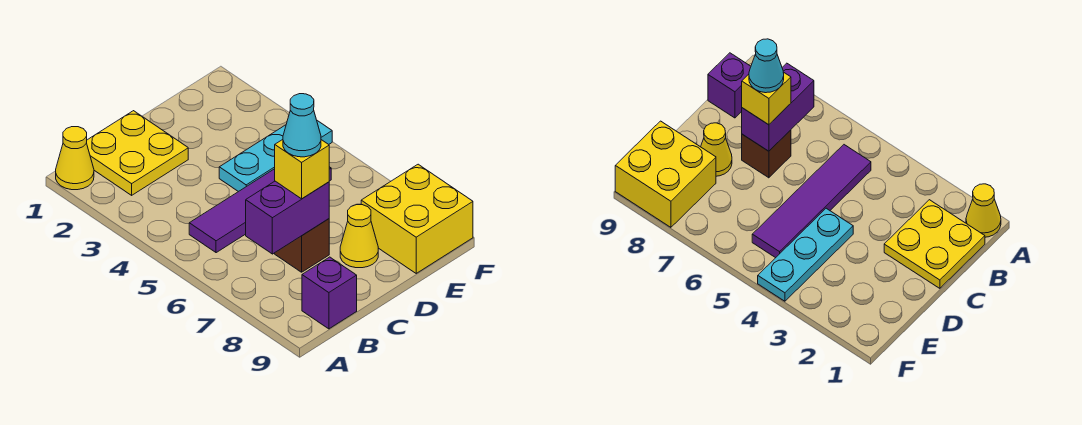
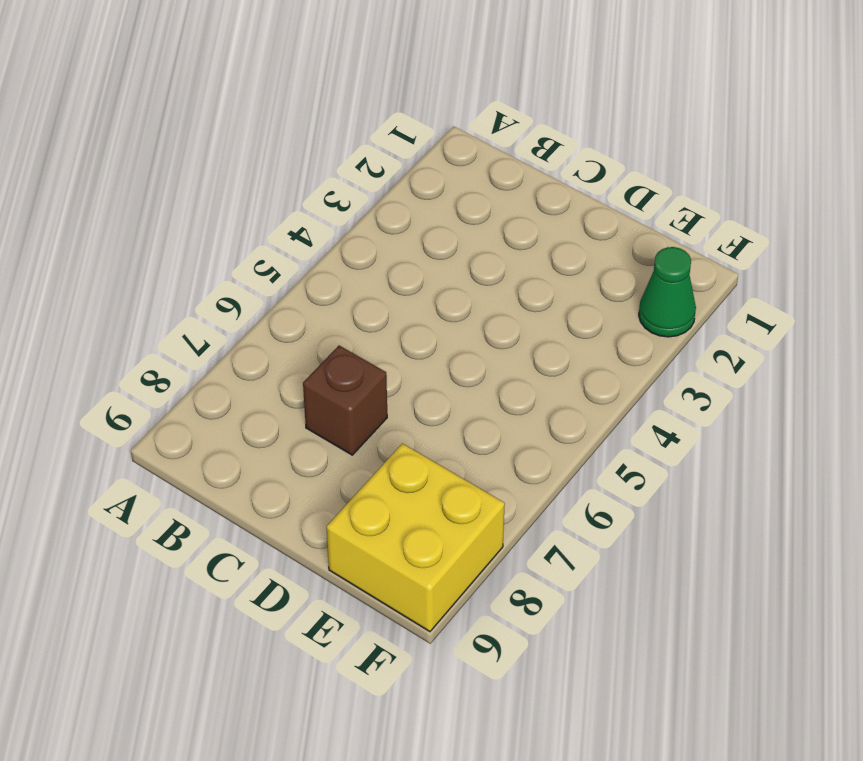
green cone F2 level 1 -> none
none -> yellow cone A1 level 1
none -> yellow plate B1:C2 level 1

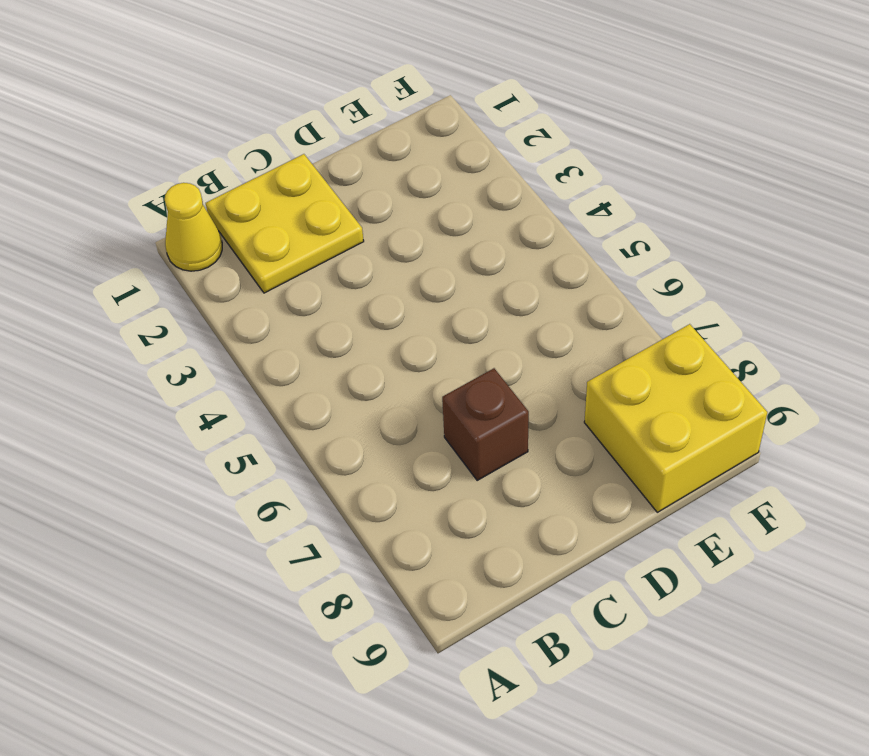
none -> purple tile B5:E5 level 1
none -> purple brick B9 level 1

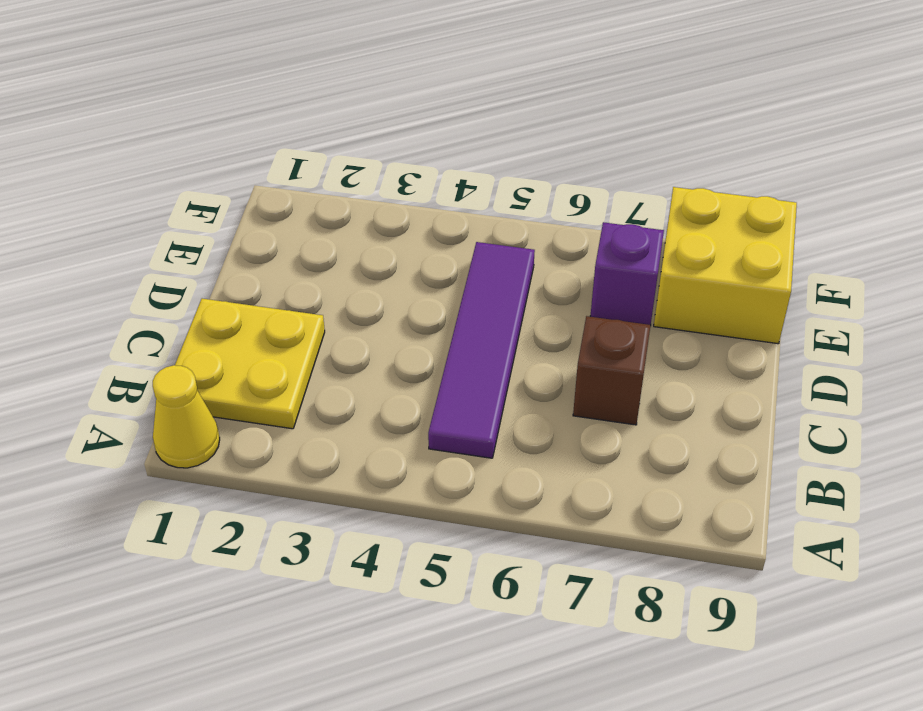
purple brick E7 level 1 -> purple brick B9 level 1
none -> cyan plate D4:F4 level 1
none -> yellow cone D8 level 1

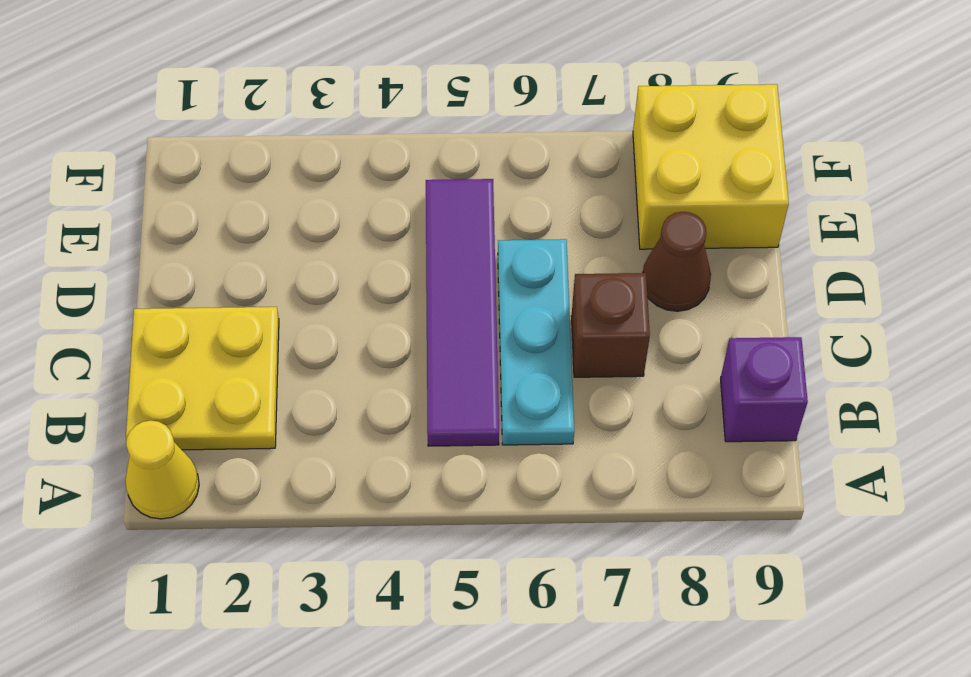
cyan plate B6:D6 level 1 -> cyan plate D4:F4 level 1
brown cone D8 level 1 -> yellow cone D8 level 1
none -> purple brick B7:C7 level 2
none -> yellow brick C7 level 3

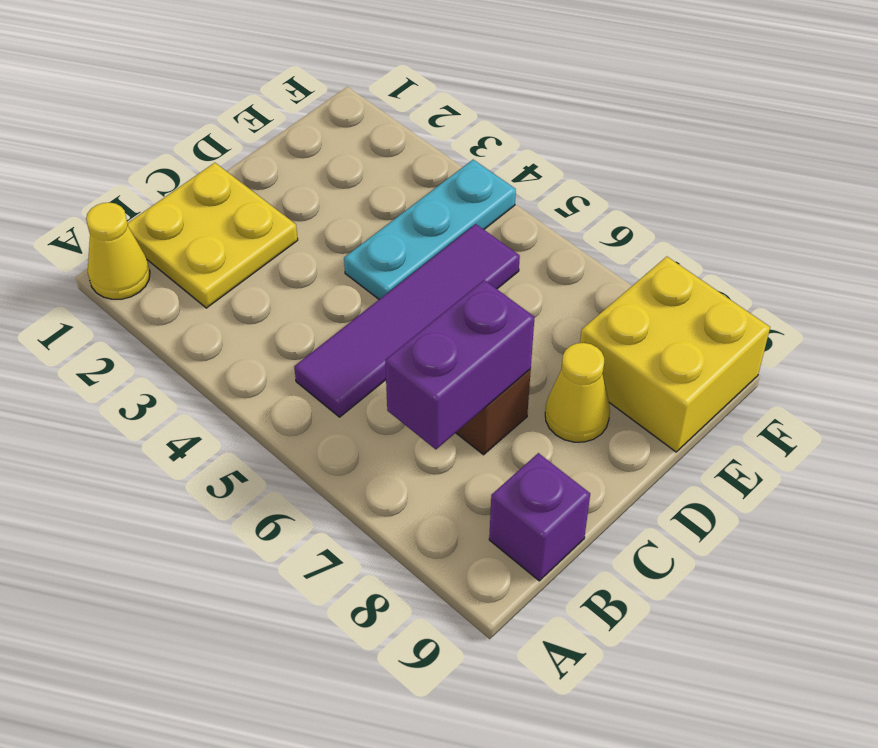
none -> yellow brick C7 level 3
none -> cyan cone C7 level 4

